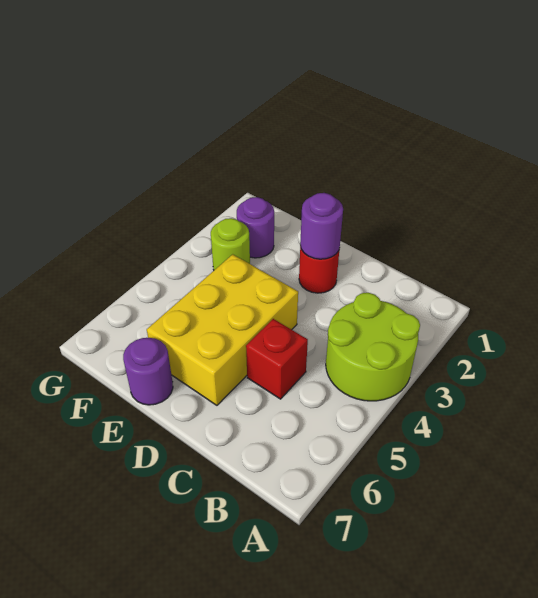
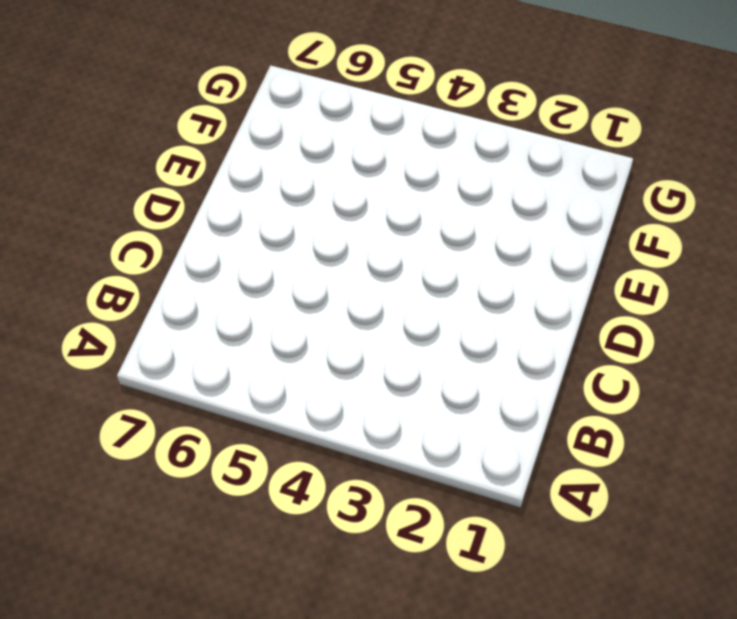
none -> lime round brick A3:B4 level 1
none -> red brick C5 level 1

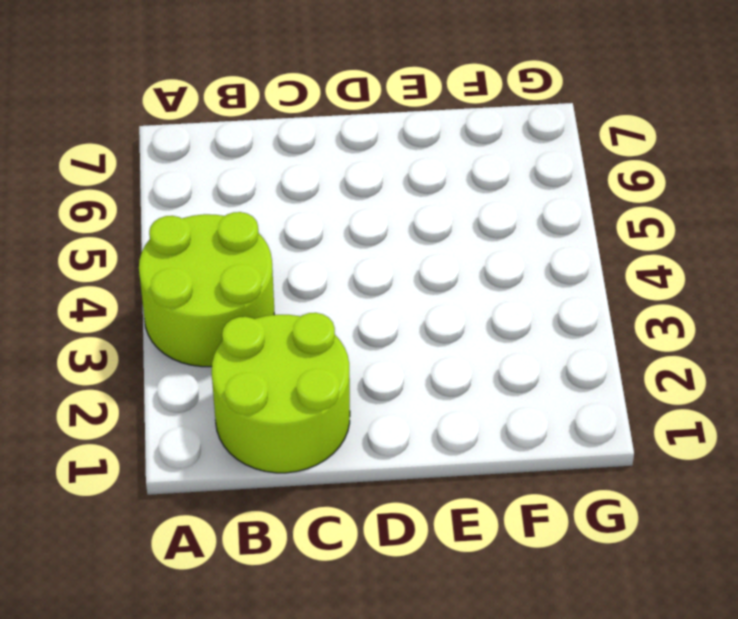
lime round brick B1:C2 level 1 -> none
none -> red brick C5 level 1
none -> red round brick D2 level 1

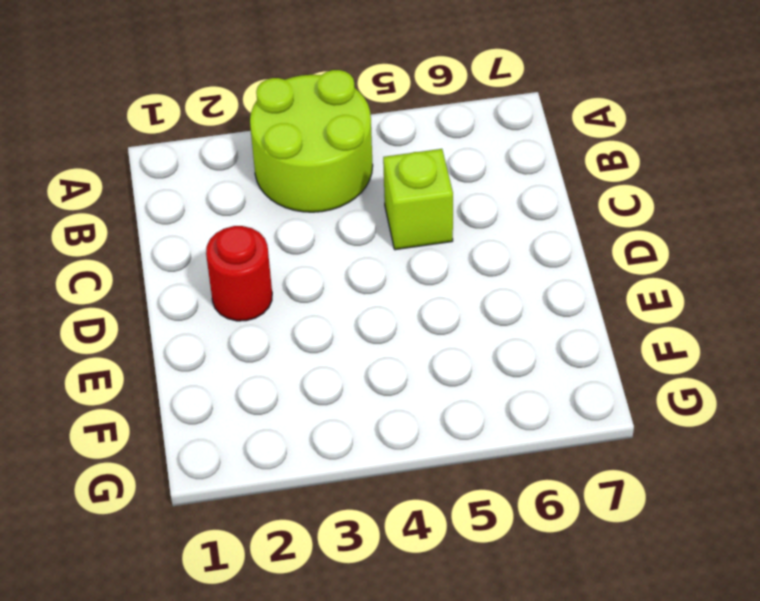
lime brick C5 level 1 -> red brick C5 level 1
none -> yellow brick D4:E6 level 1
none -> purple round brick E7 level 1

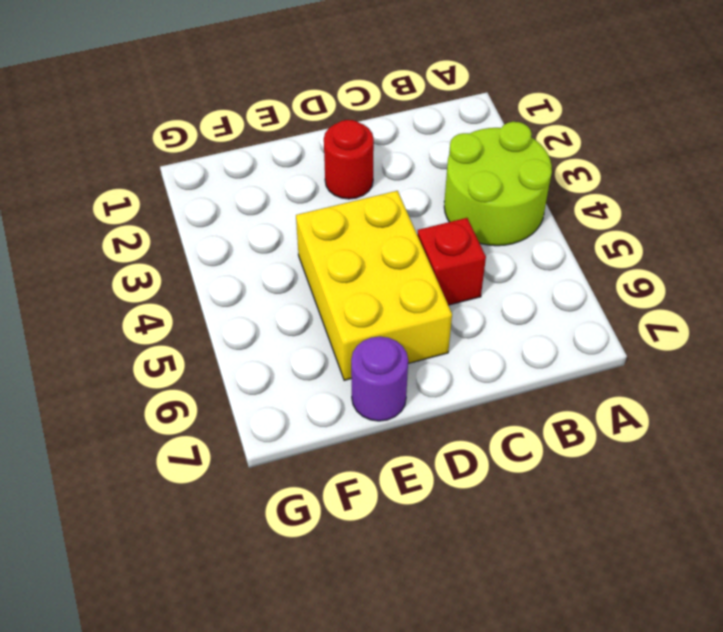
none -> purple round brick F2 level 1
none -> lime round brick F3 level 1

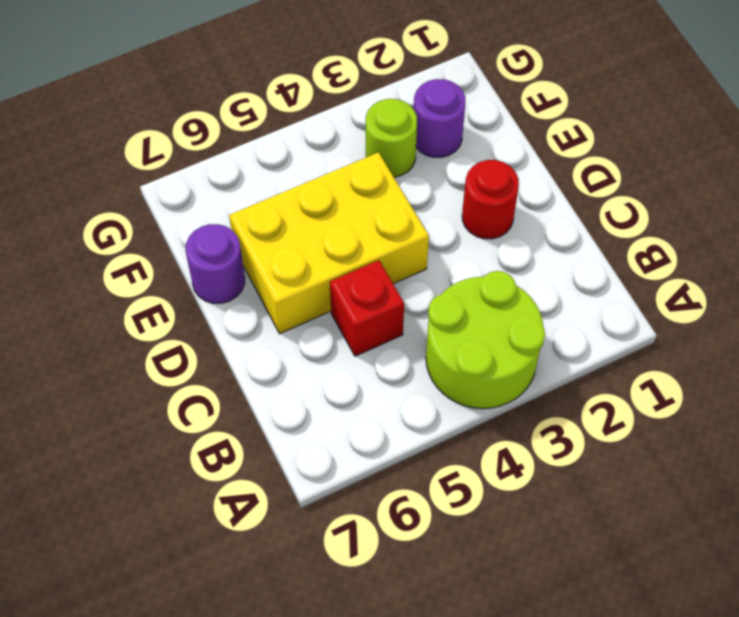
none -> purple round brick D2 level 2

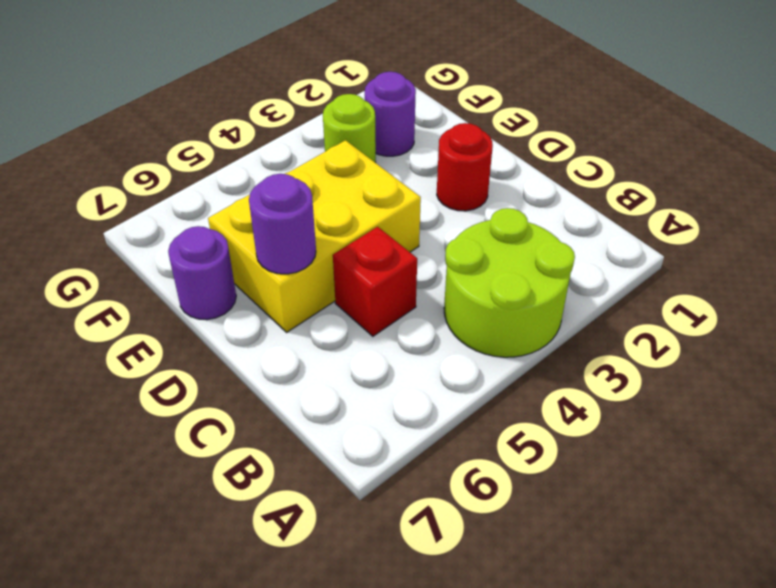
purple round brick D6 level 2 -> purple round brick D2 level 2

